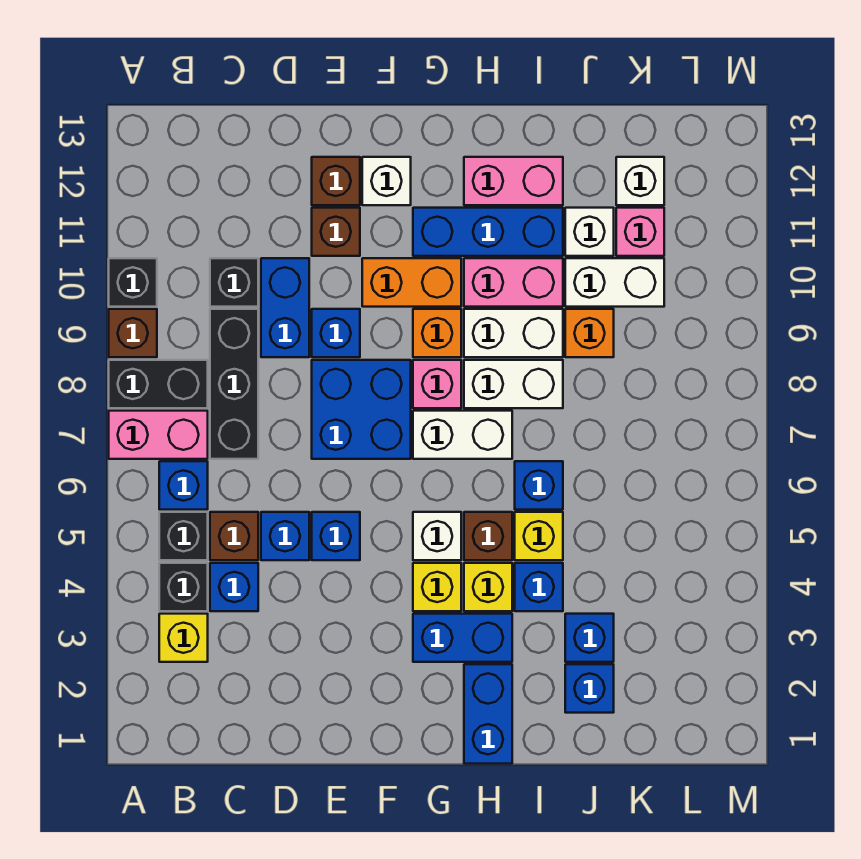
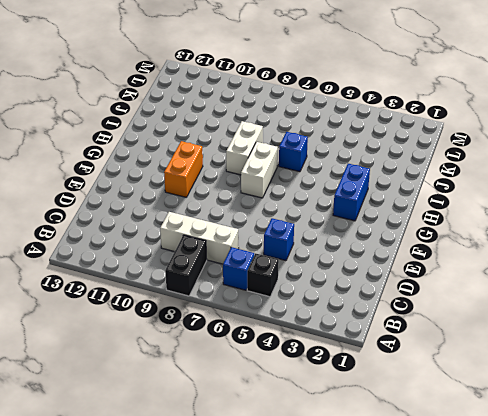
white brick C7:C9 level 1 -> black brick C7:C9 level 1
none -> pink brick A7:B7 level 1
none -> brown brick A9 level 1
none -> black brick A10 level 1
none -> yellow brick B3 level 1

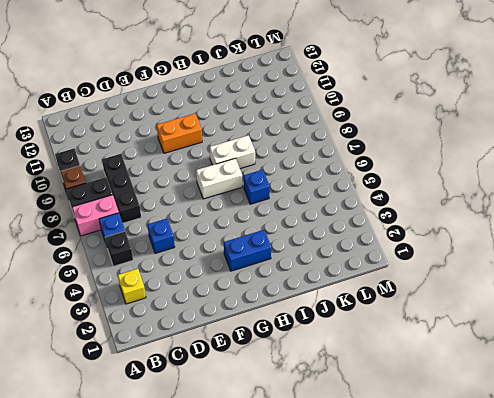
none -> black brick B4 level 1
none -> blue brick C4 level 1
none -> brown brick C5 level 1
none -> black brick C10 level 1

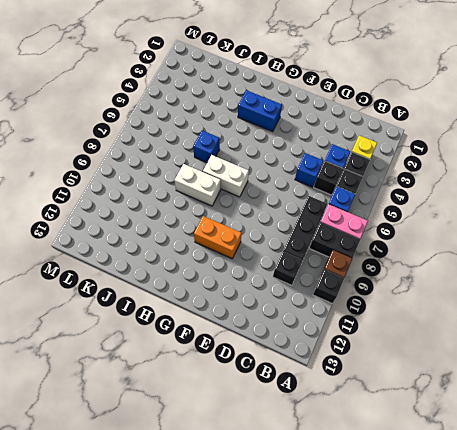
black brick C5 level 1 -> brown brick C5 level 1
none -> blue brick D9:D10 level 1
none -> blue brick E5 level 1
none -> blue brick E7:F8 level 1
none -> blue brick E9 level 1

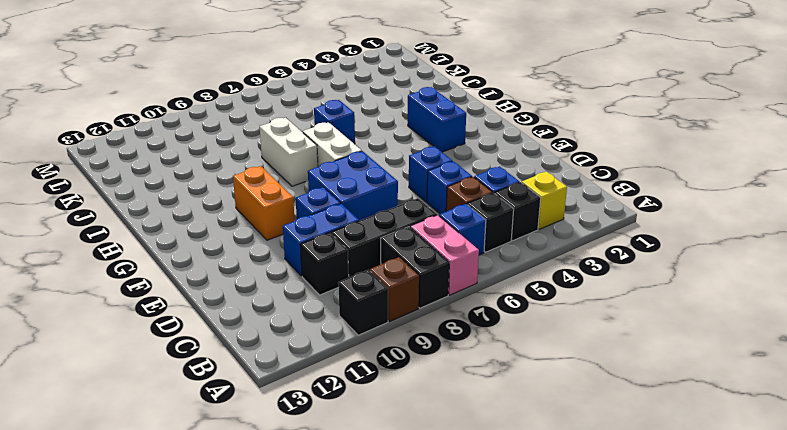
none -> brown brick E11 level 1
none -> brown brick E12 level 1
none -> white brick F12 level 1
none -> yellow brick G4 level 1

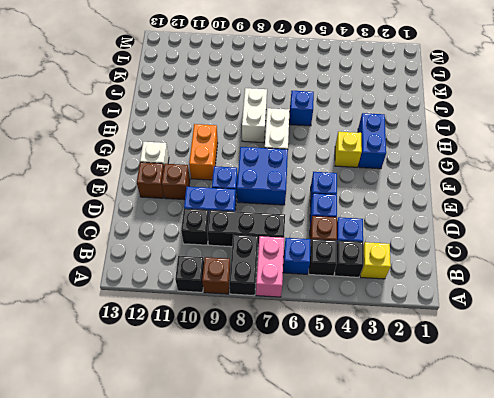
none -> white brick G5 level 1
none -> pink brick G8 level 1
none -> orange brick G9 level 1
none -> blue brick G11:I11 level 1

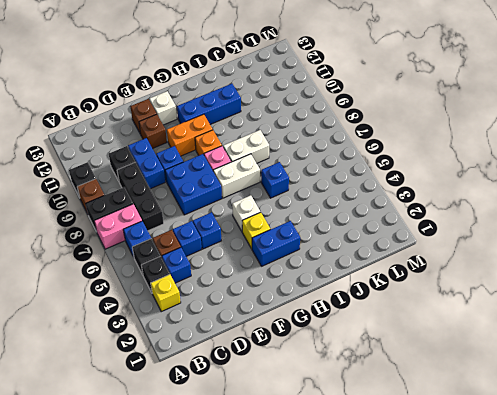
none -> blue brick H1:H2 level 1
none -> yellow brick H4 level 1
none -> brown brick H5 level 1
none -> white brick H9:I9 level 1

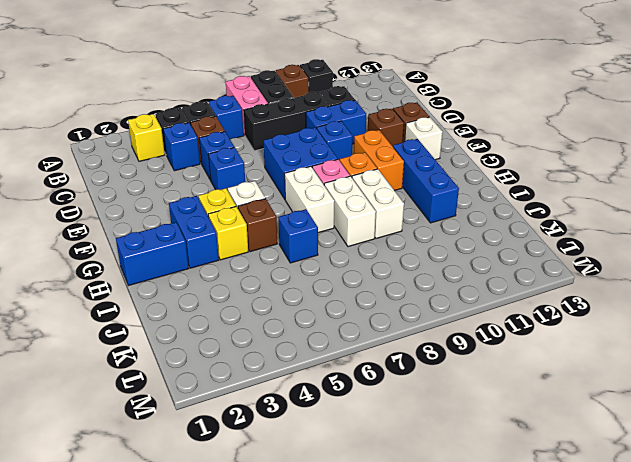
none -> pink brick H10:I10 level 1
none -> pink brick H12:I12 level 1
none -> blue brick I4 level 1
none -> yellow brick I5 level 1

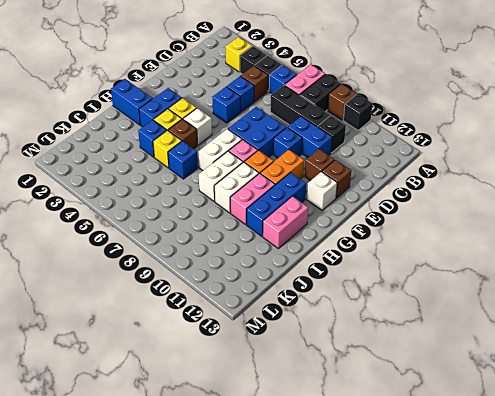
none -> blue brick C4 level 1
none -> blue brick J2 level 1
none -> blue brick J3 level 1
none -> orange brick J9 level 1

